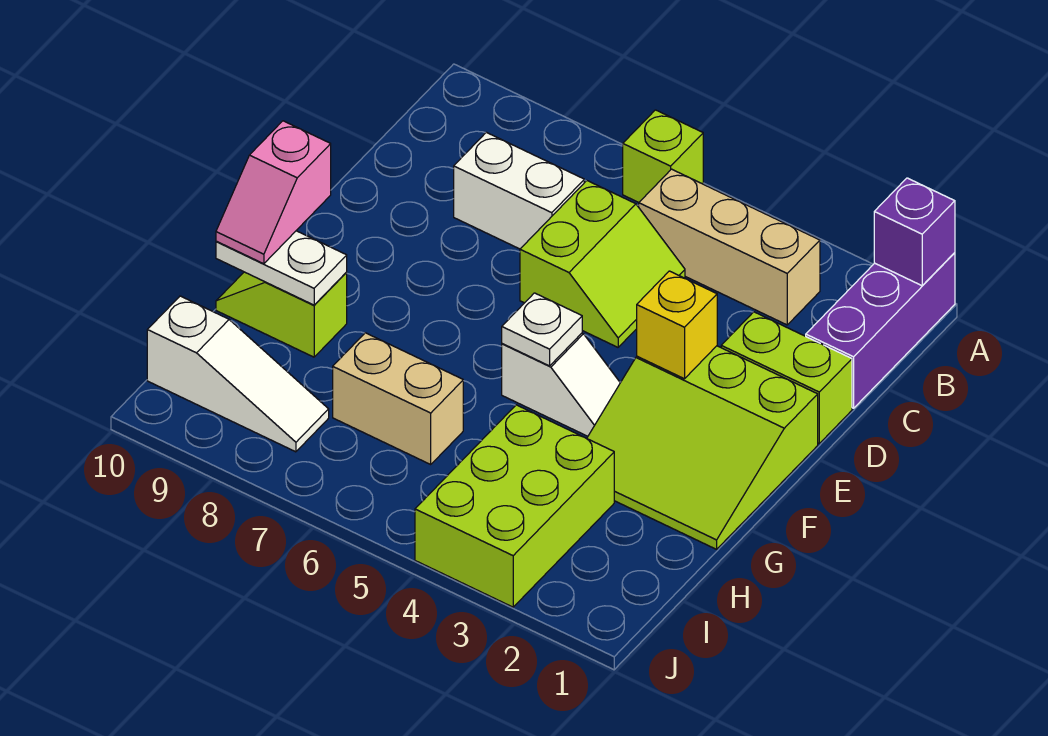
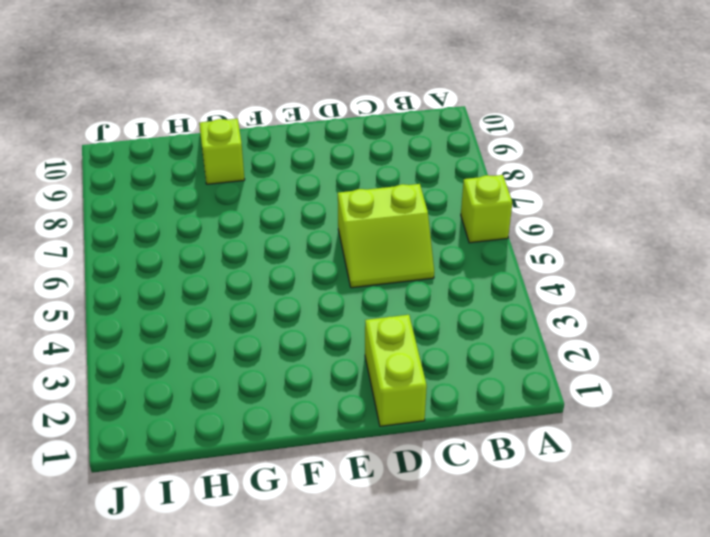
none -> purple brick A1:C1 level 1
none -> tan brick B3:B5 level 1
none -> white brick C7:C8 level 1

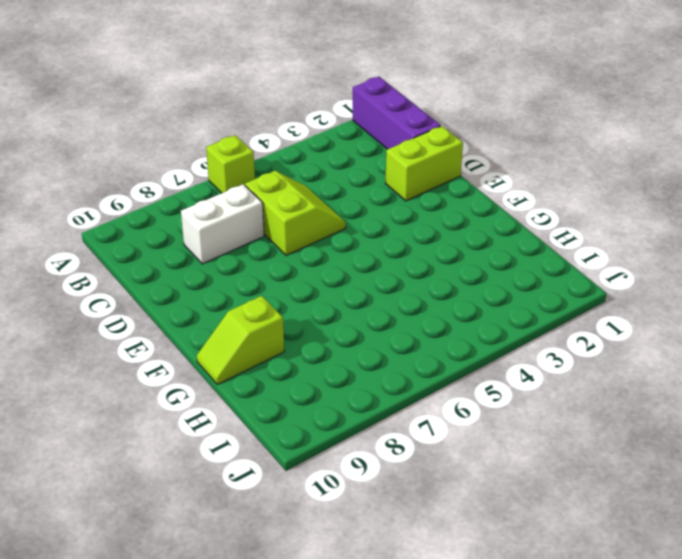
none -> tan brick B3:B5 level 1
none -> lime slope E1:G3 level 1 top E
none -> white slope F4:F5 level 1 top 5

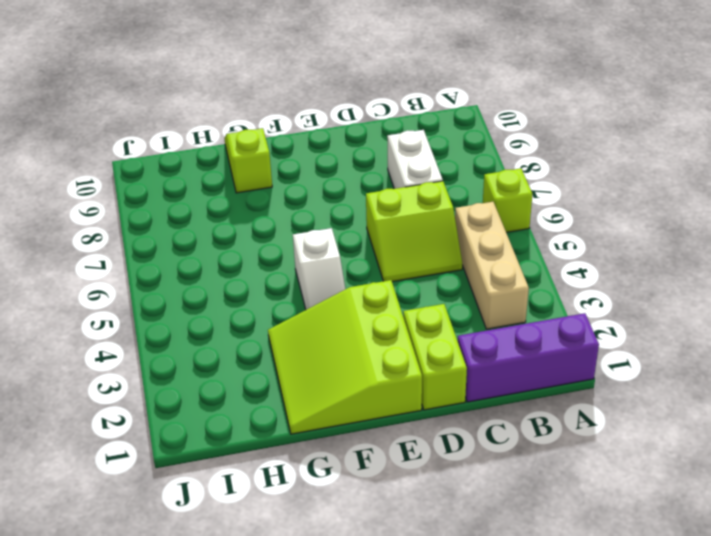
none -> lime brick H3:J4 level 1
none -> tan brick H6:H7 level 1
none -> white slope I8:I10 level 1 top 10

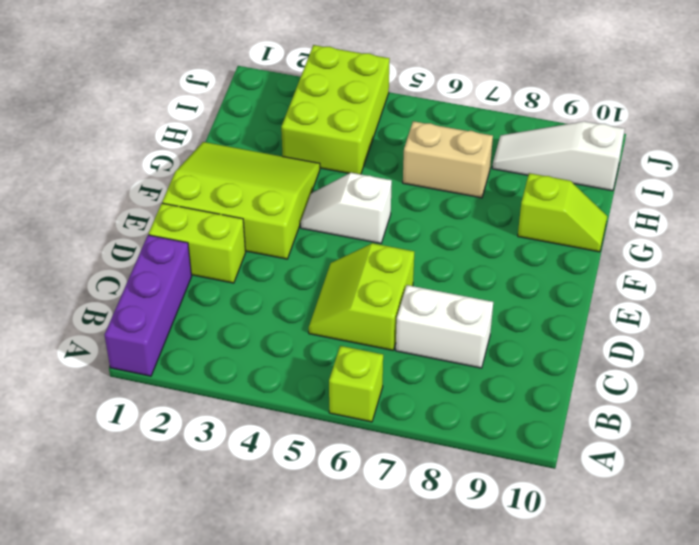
none -> tan brick B3:B5 level 1
none -> purple brick A1 level 2
none -> yellow brick E3 level 2

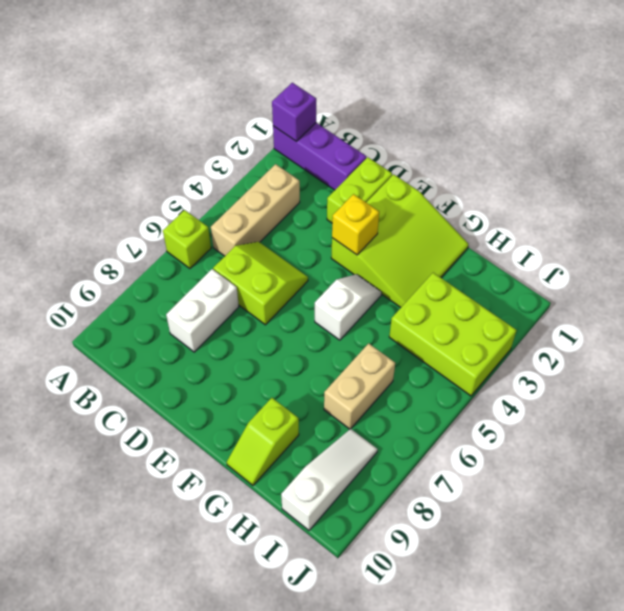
none -> white plate F5 level 2
none -> white plate G9:G10 level 2
none -> pink slope F10:G10 level 3 top F

